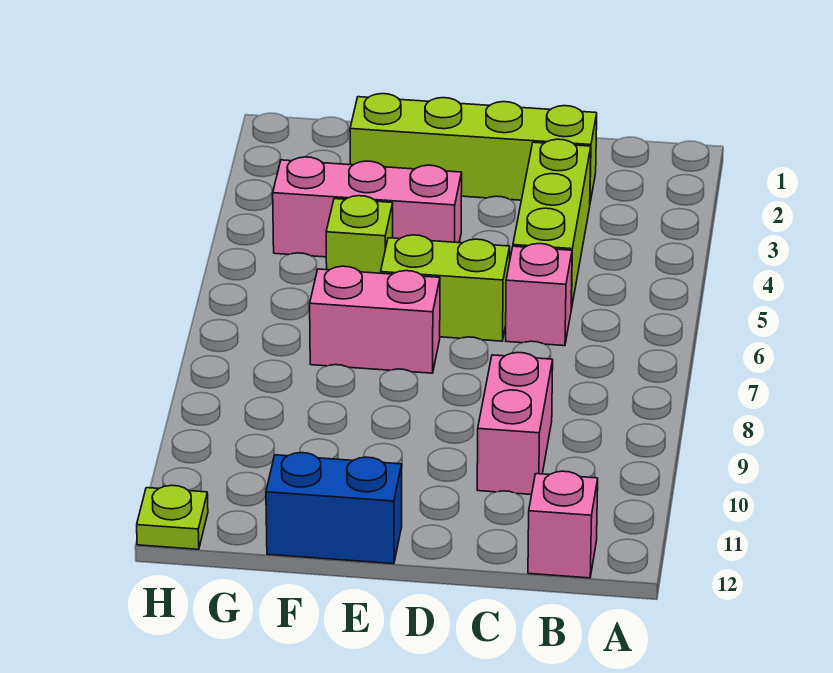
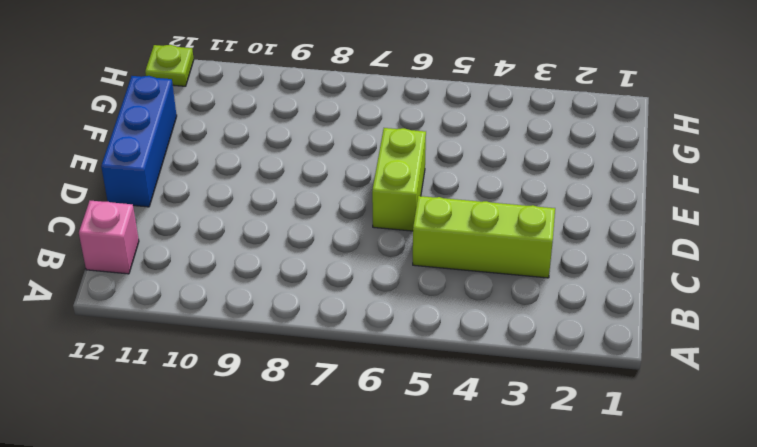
blue brick D12:F12 level 1 -> blue brick E12:F12 level 1
none -> lime brick C2:F2 level 1
none -> pink brick C6 level 1

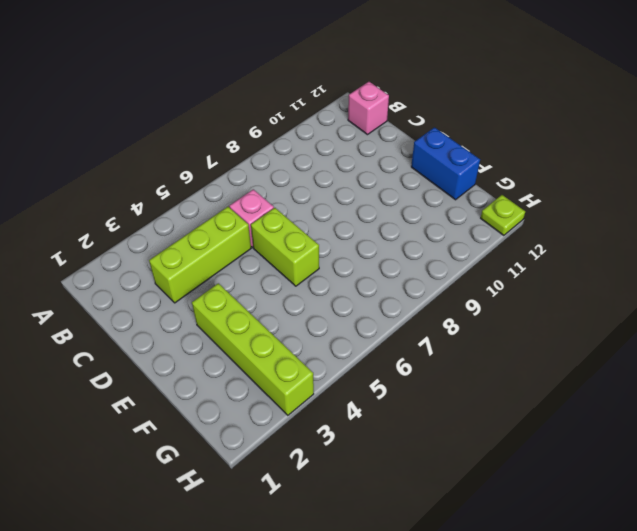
lime brick E3:H3 level 1 -> lime brick C2:F2 level 1
none -> pink brick C9:C10 level 1
none -> pink brick E4:G4 level 1

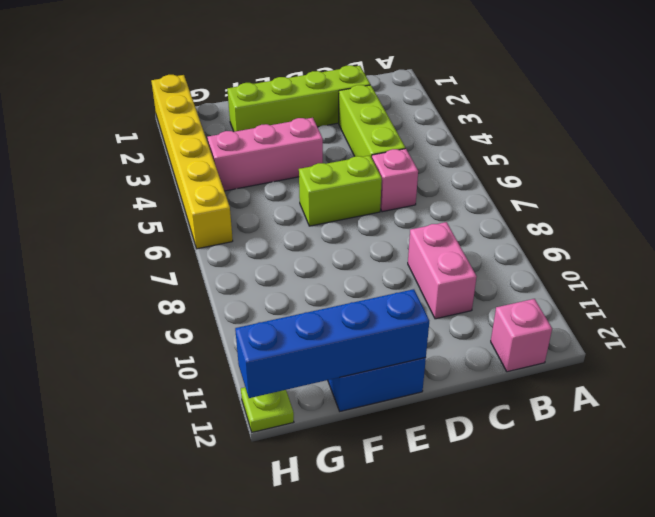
blue brick E12:H12 level 2 -> none
yellow brick H1:H6 level 1 -> none
none -> pink brick E7:F7 level 1
none -> lime brick F5 level 1

